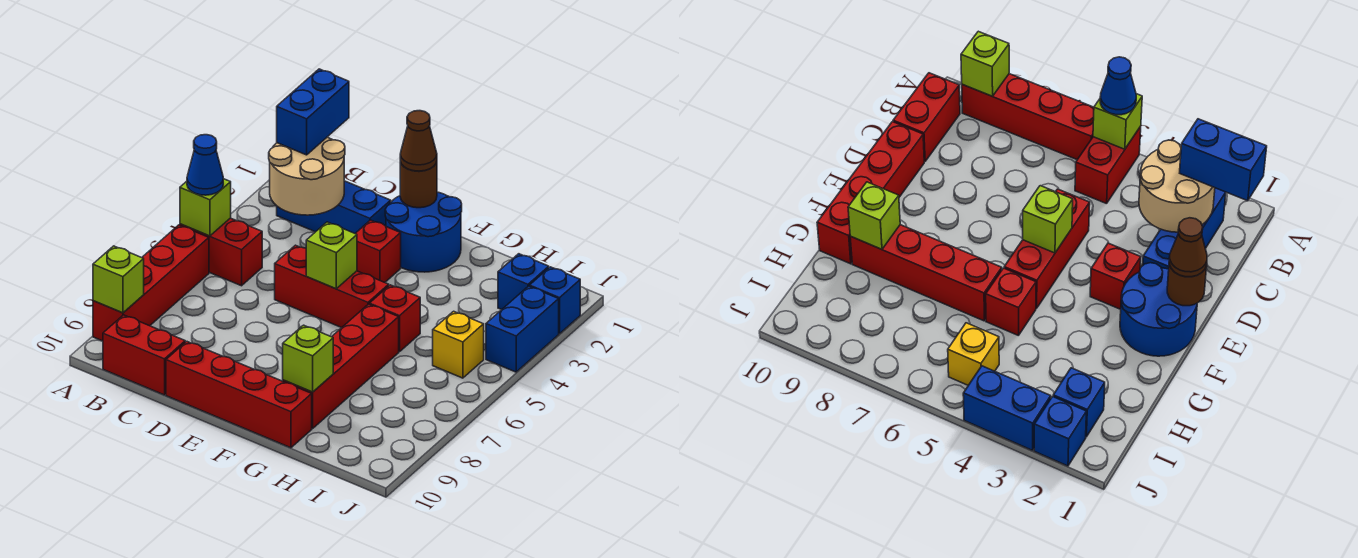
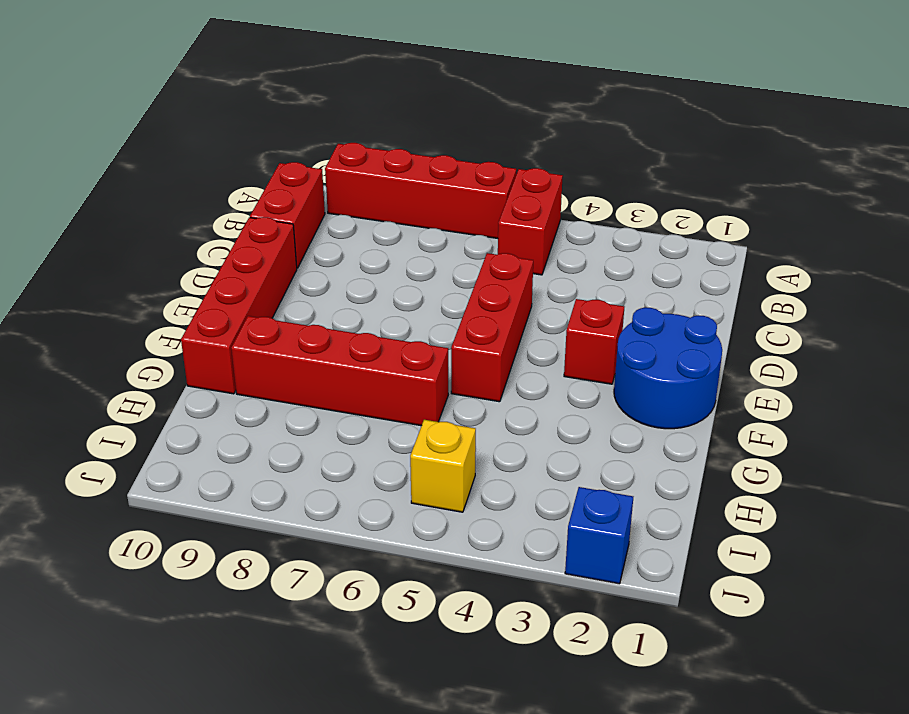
none -> blue brick B2:D2 level 1
none -> red brick G5 level 1
none -> blue brick I2 level 1

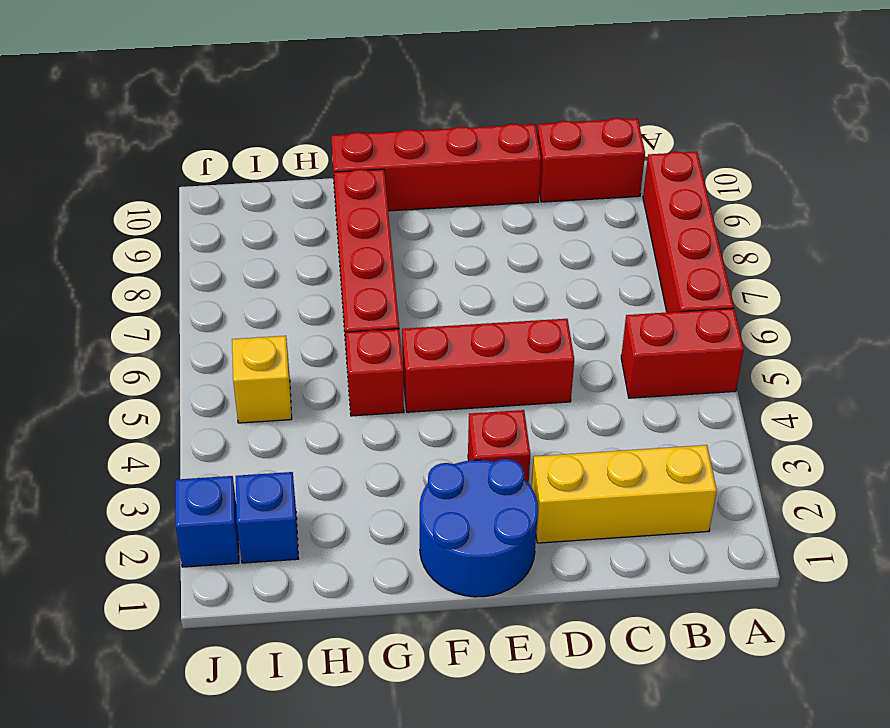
yellow brick B2:D2 level 1 -> blue brick B2:D2 level 1
none -> blue brick J3:J4 level 1
none -> lime brick A5 level 2
none -> lime brick A9 level 2

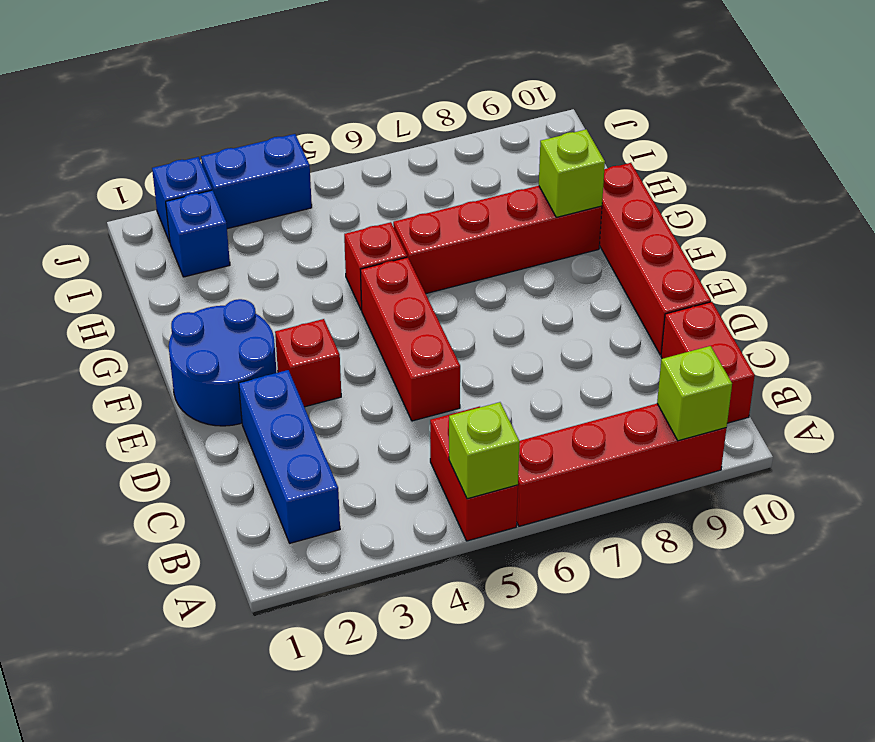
none -> yellow brick I5 level 1
none -> tan round brick B2:C3 level 2
none -> brown round brick E1 level 2

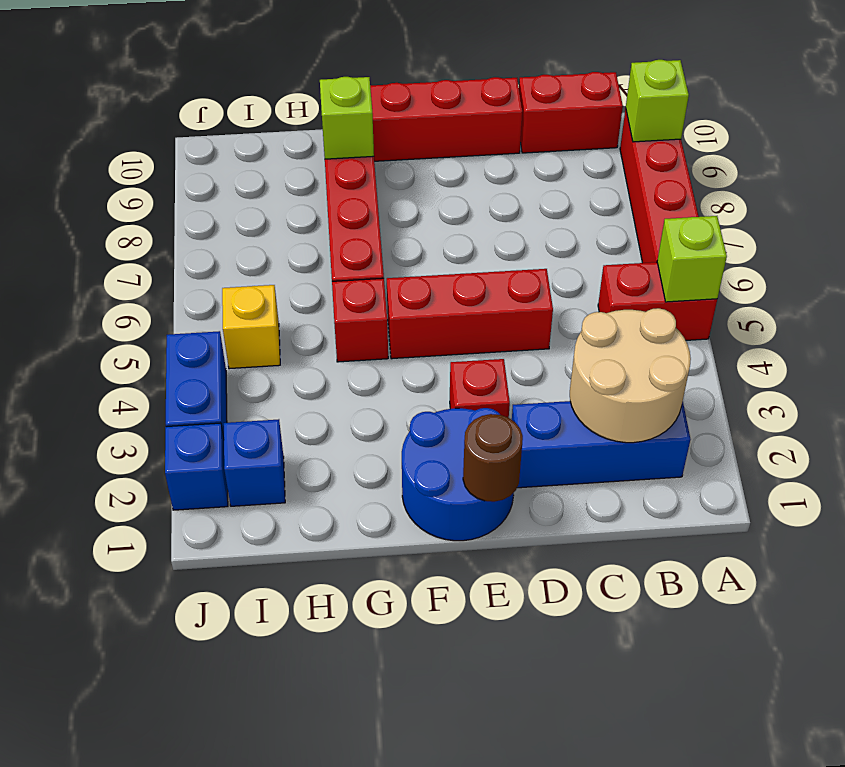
none -> lime brick E5 level 2
none -> blue cone A5 level 3
none -> blue brick B1:B2 level 3

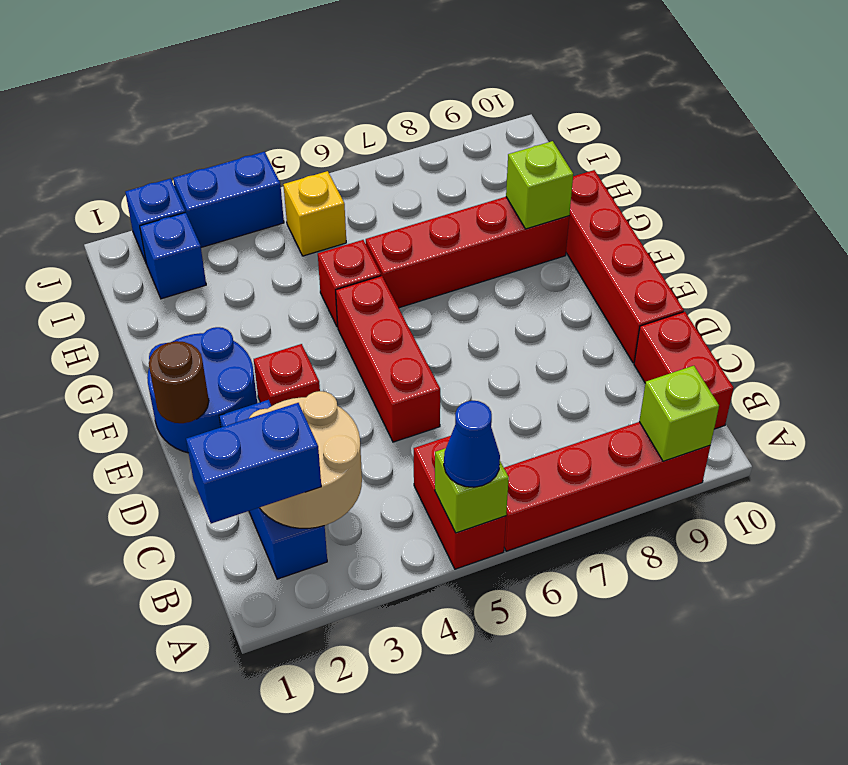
none -> lime brick E5 level 2
none -> brown cone E1 level 3

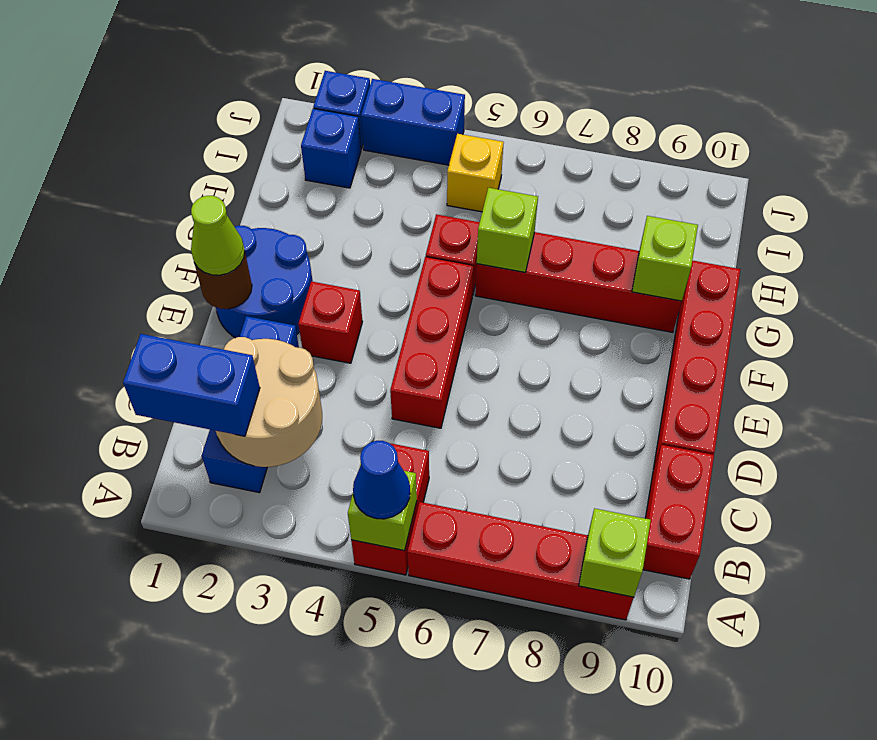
lime cone E1 level 3 -> brown cone E1 level 3
lime brick G6 level 2 -> lime brick E5 level 2

